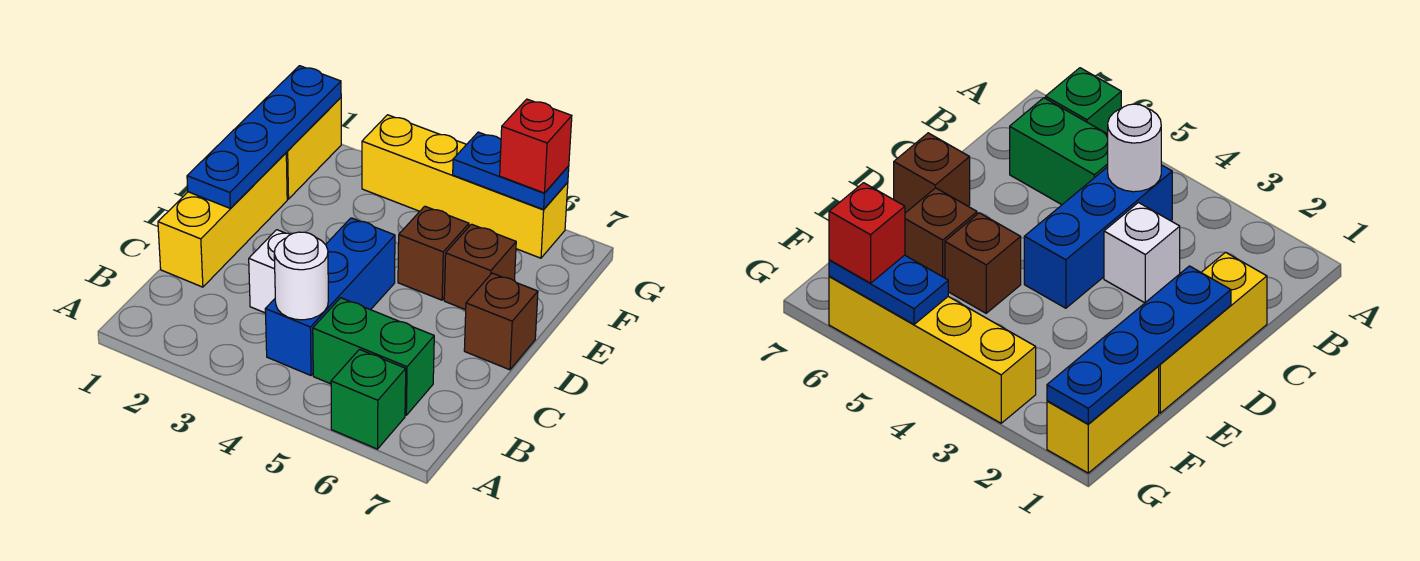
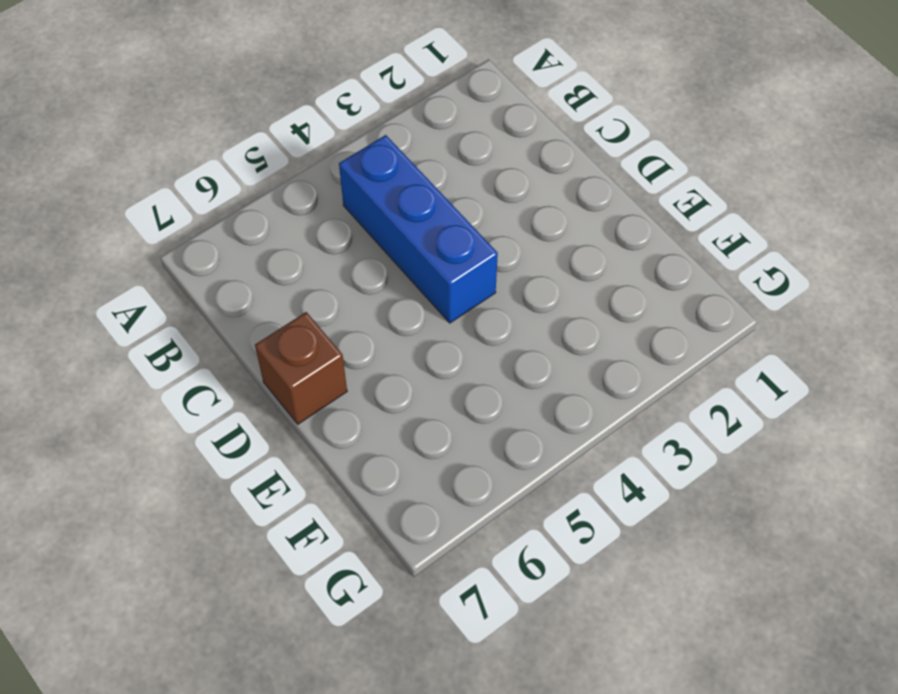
none -> green brick A6 level 1
none -> green brick B5:B6 level 1
none -> yellow brick C1:E1 level 1

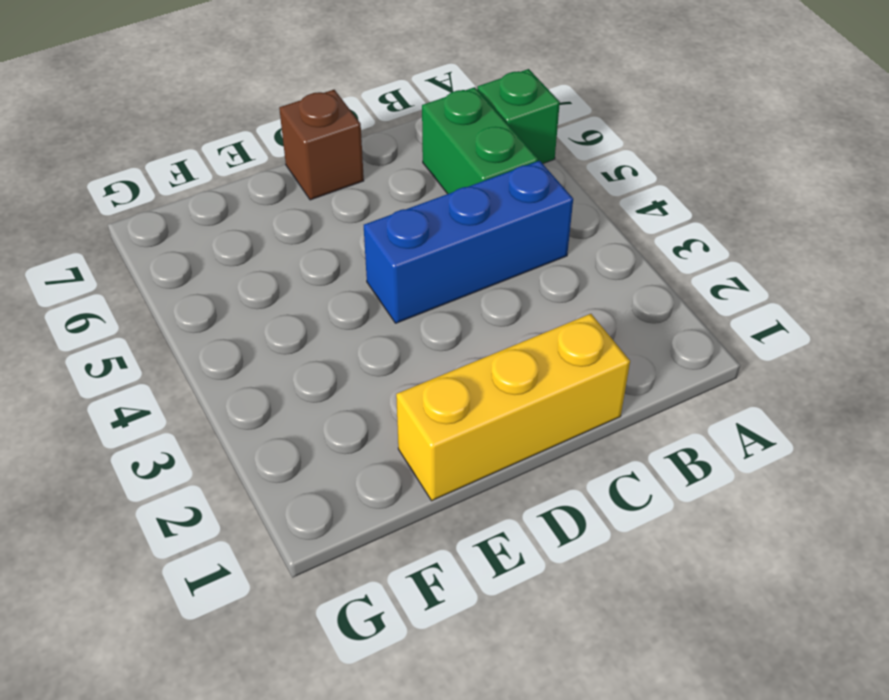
none -> white brick C3 level 1
none -> brown brick E5 level 1
none -> brown brick E6 level 1

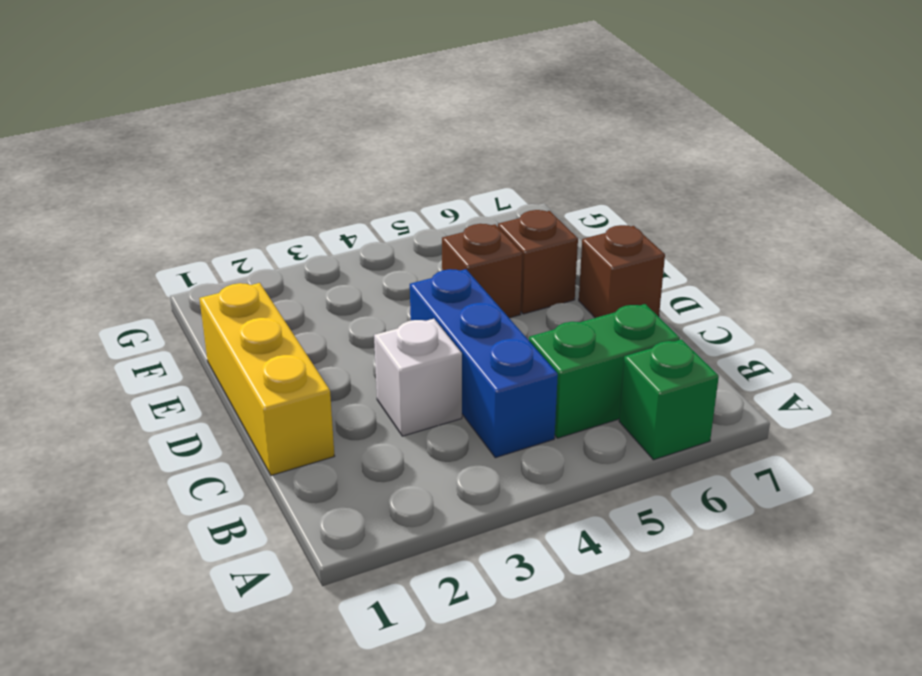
none -> yellow brick F1:G1 level 1
none -> yellow brick G3:G6 level 1
none -> white round brick B4 level 2

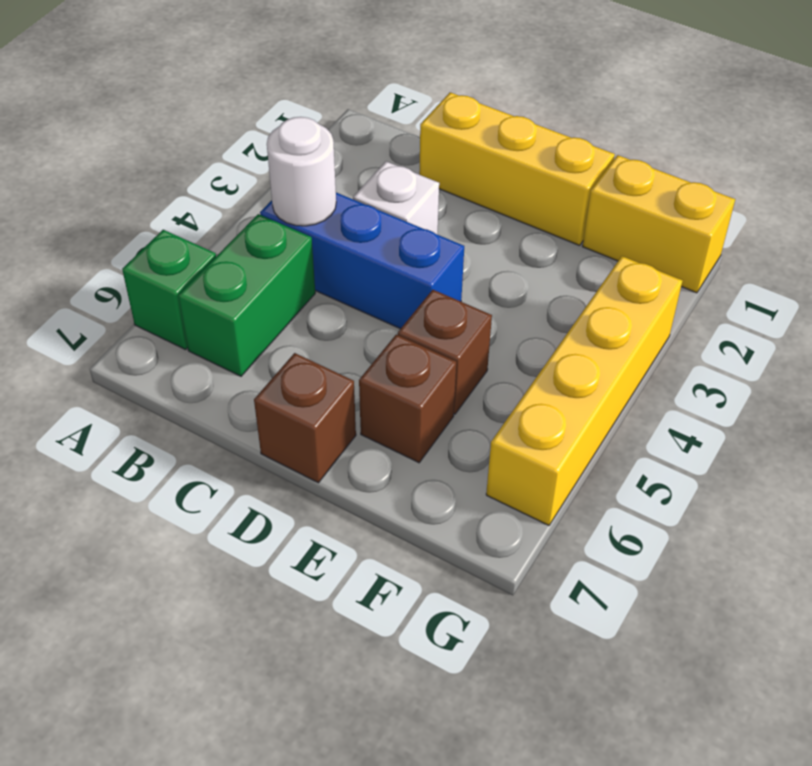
none -> blue plate D1:G1 level 2
none -> blue plate G5:G6 level 2
none -> red brick G6 level 3

